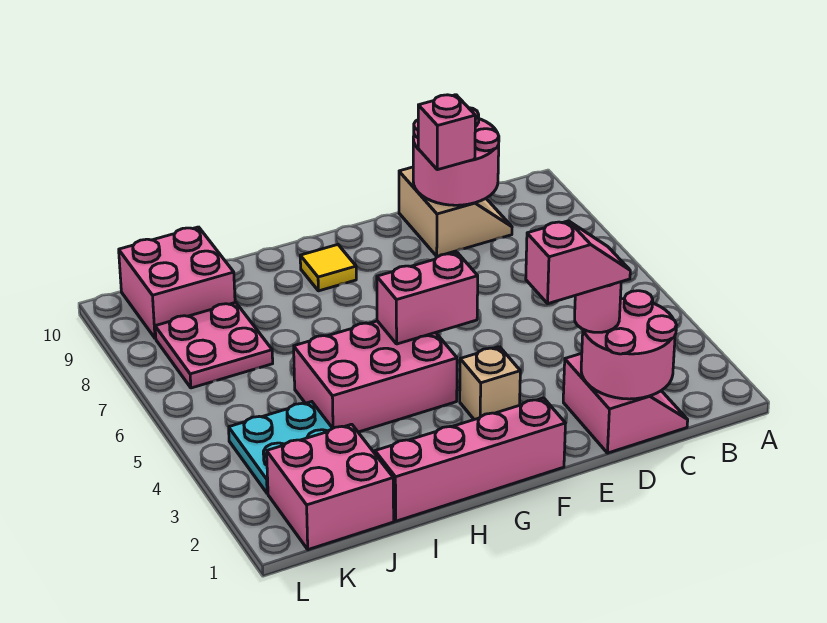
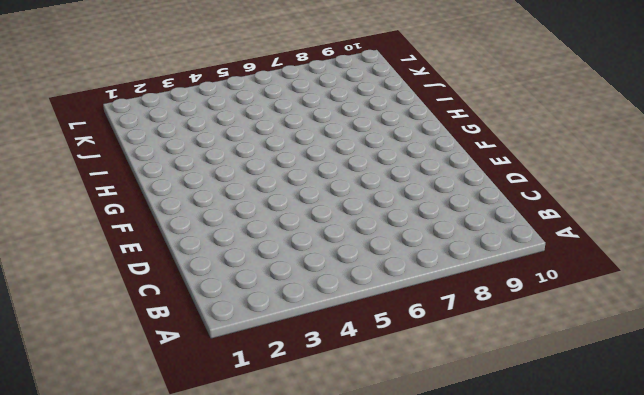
none -> pink slope C1:D2 level 1 top D
none -> tan slope C9:D10 level 1 top D
none -> pink brick F1:I1 level 1

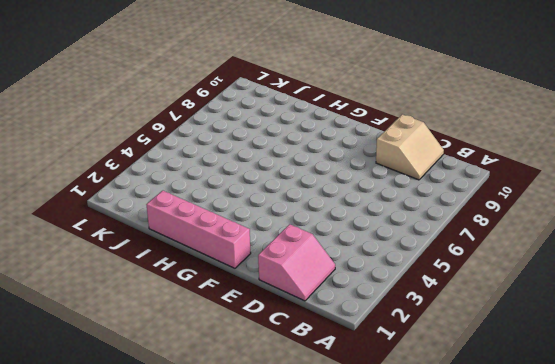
none -> tan brick F3 level 1
none -> pink brick G4:I5 level 1
none -> yellow tile G9 level 1

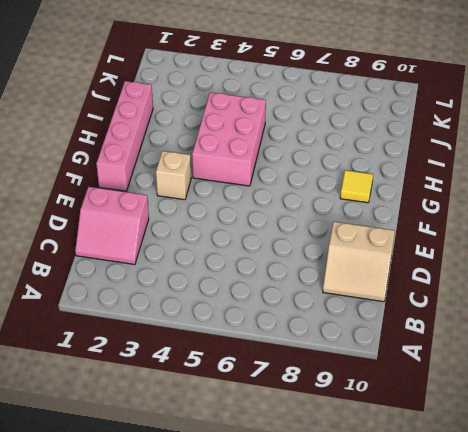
none -> pink brick J1:K2 level 1
none -> cyan plate J3:K4 level 1
none -> pink plate J7:K8 level 1

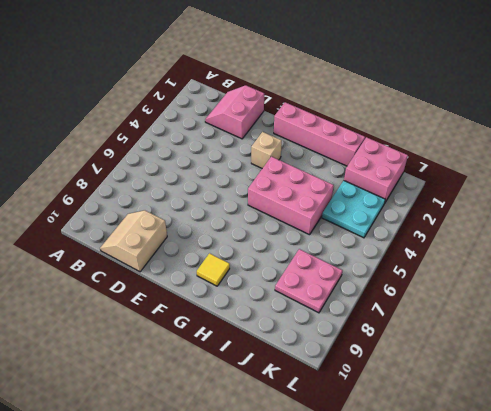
none -> pink brick J9:K10 level 1
none -> pink round brick C1:D2 level 2
none -> pink round brick C9:D10 level 2

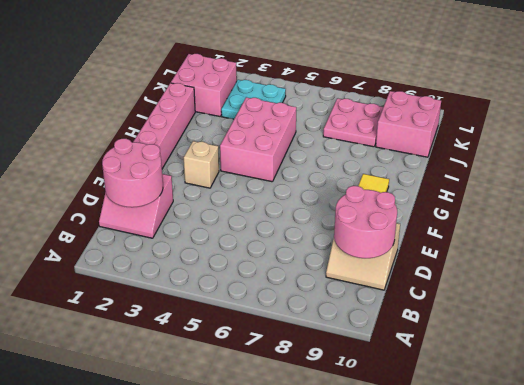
none -> pink brick F5:G5 level 2
none -> pink round brick D2 level 3
none -> pink brick D9 level 3

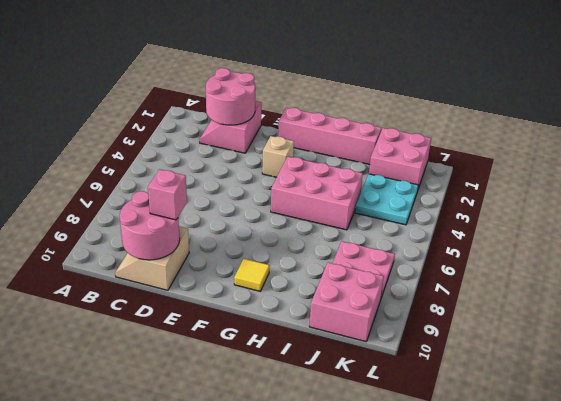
none -> pink brick F5:G5 level 2
none -> pink round brick D2 level 3
none -> pink slope D2:E2 level 4 top E

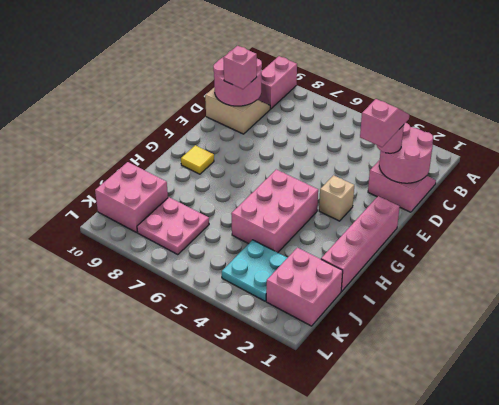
pink brick A9:B9 level 1 -> pink brick F5:G5 level 2

